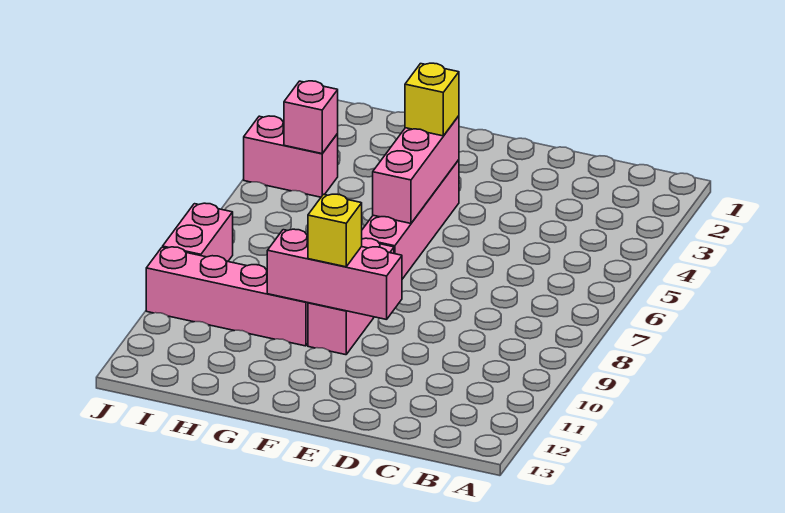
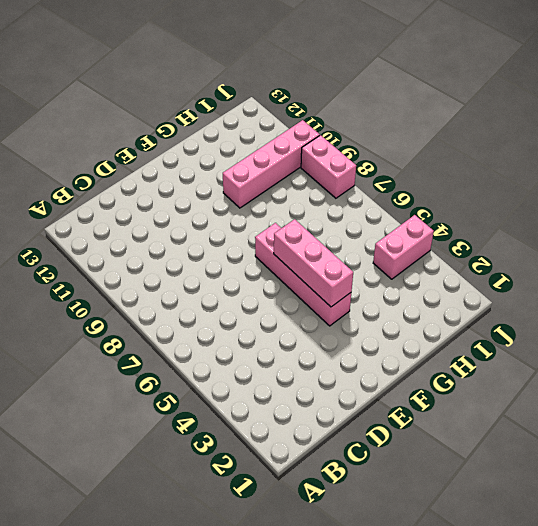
none -> pink brick F8:F10 level 1
none -> pink brick E10:G10 level 2

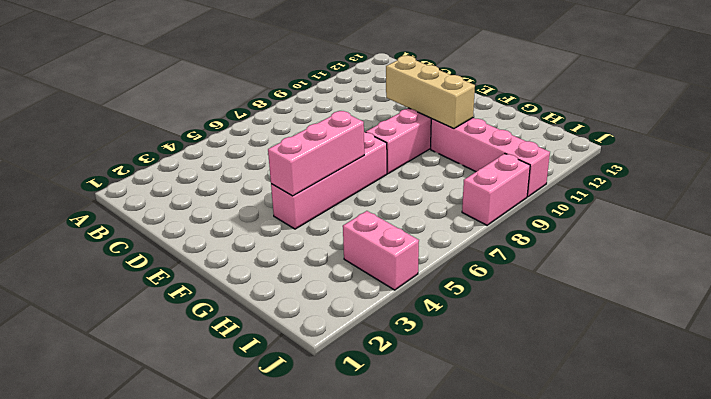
tan brick E10:G10 level 2 -> pink brick E10:G10 level 2
none -> pink brick I4 level 2
none -> yellow brick F4 level 3

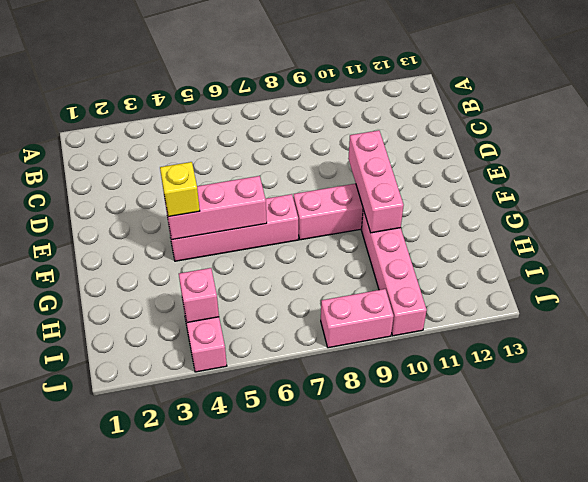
none -> yellow brick F10 level 3

